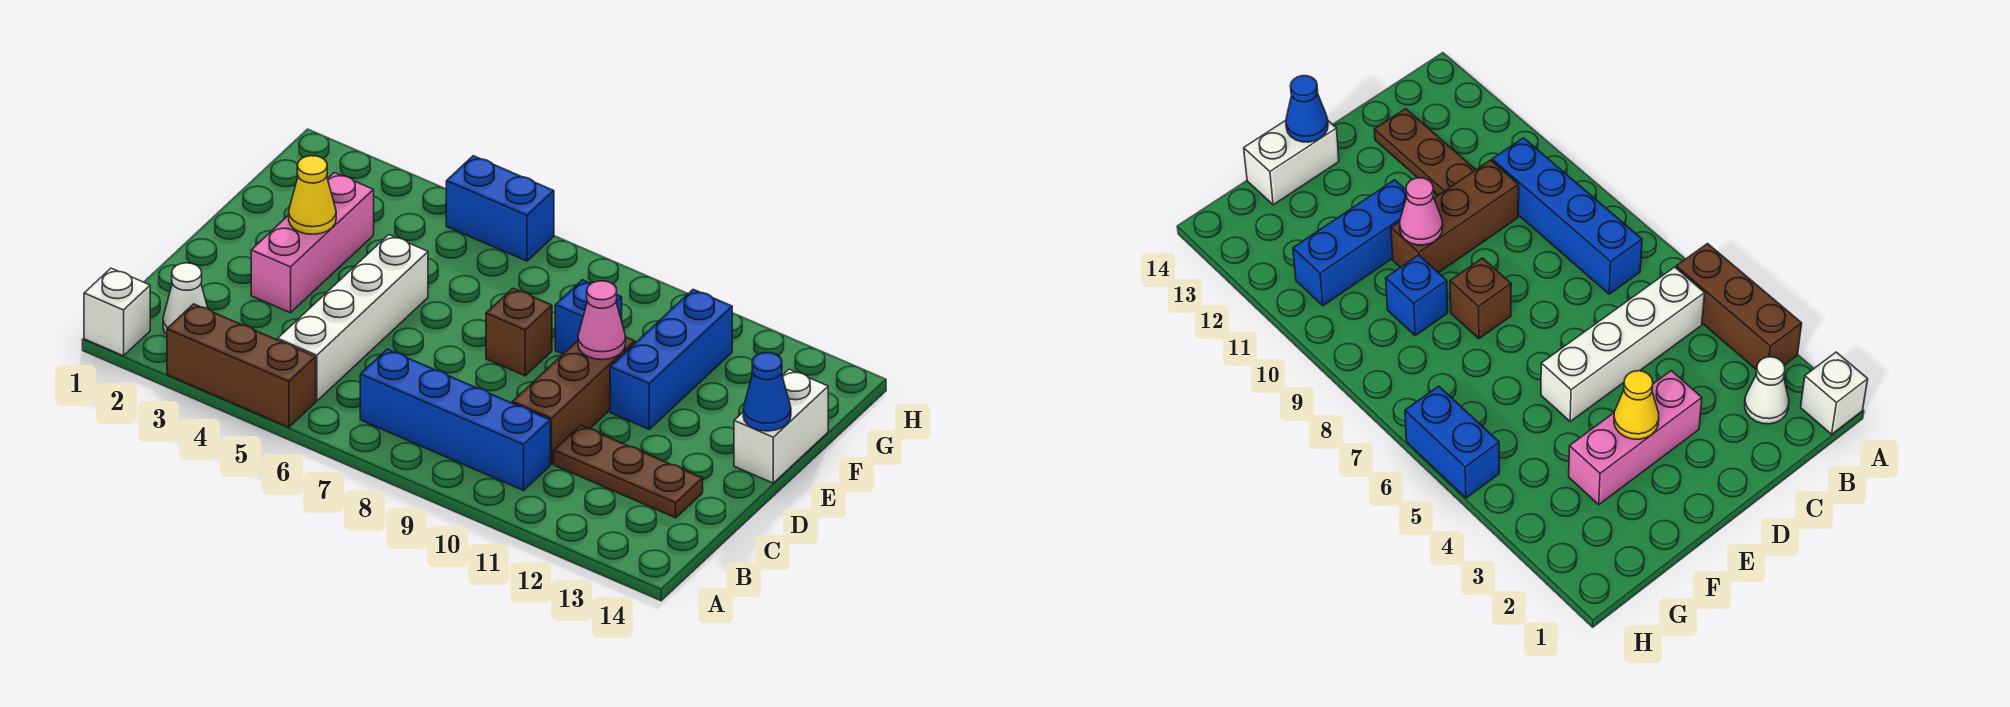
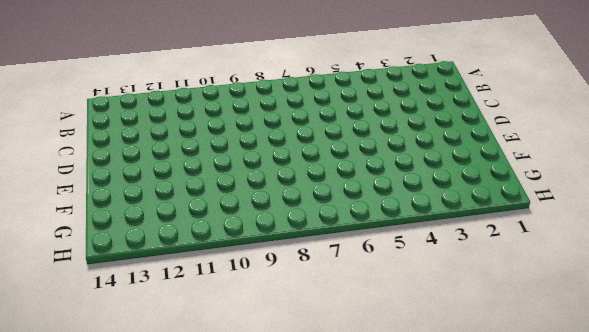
none -> white brick A1 level 1
none -> brown brick A3:A5 level 1
none -> white cone B2 level 1

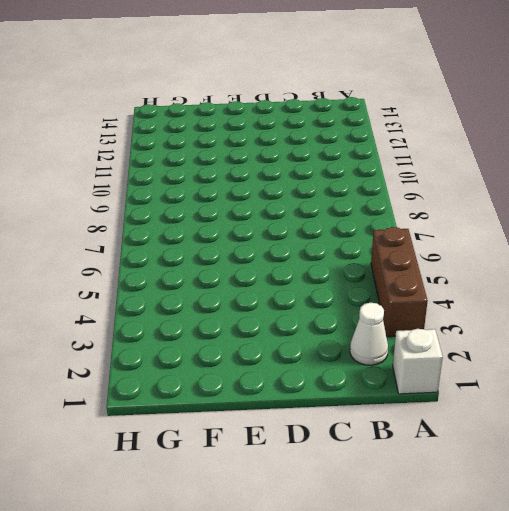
none -> white brick B5:E5 level 1
none -> blue brick B7:B10 level 1
none -> brown brick C10:E10 level 1

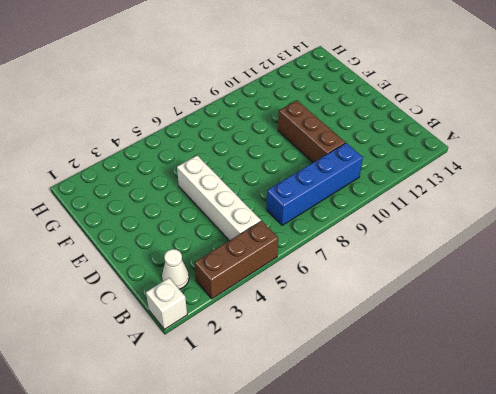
none -> brown plate C11:C13 level 1
none -> pink brick D3:F3 level 1
none -> brown brick E8 level 1

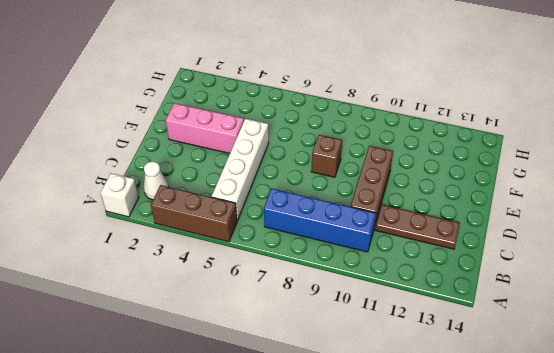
pink brick E2:E4 level 1 -> pink brick D3:F3 level 1
none -> blue brick E11:G11 level 1
none -> white brick E14:F14 level 1
none -> blue brick F9 level 1

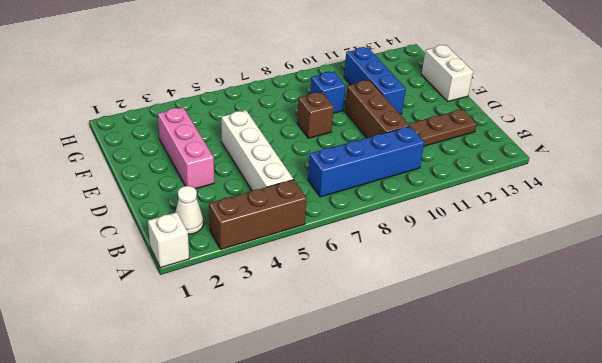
none -> blue brick H5:H6 level 1
none -> yellow cone E3 level 2
none -> pink cone E10 level 2

